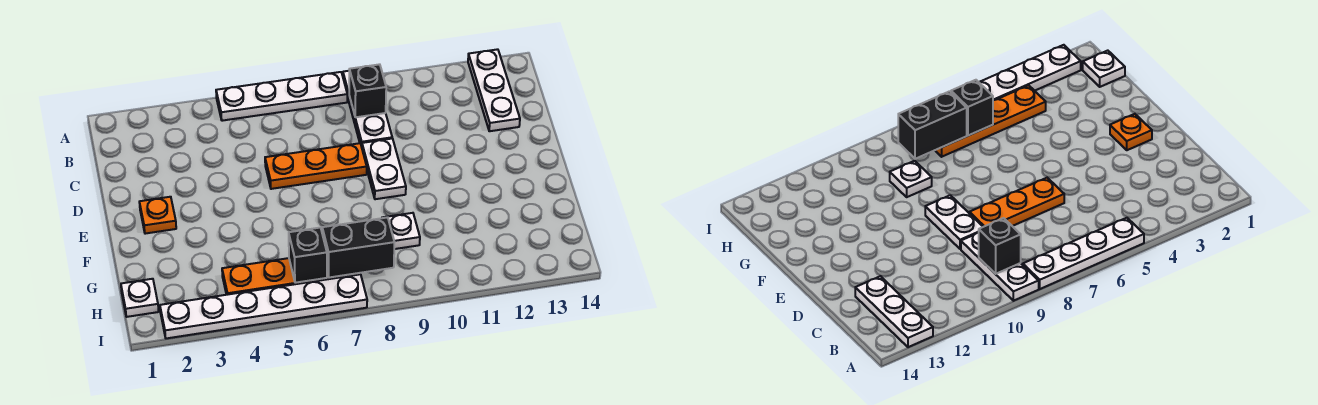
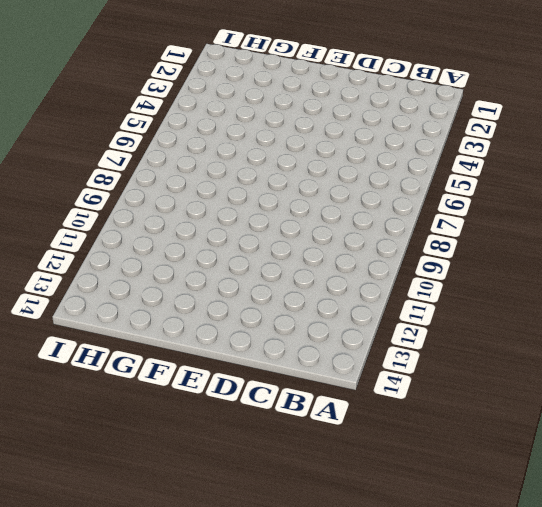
none -> white plate A5:A8 level 1
none -> white plate A9:C9 level 1
none -> white plate A13:C13 level 1

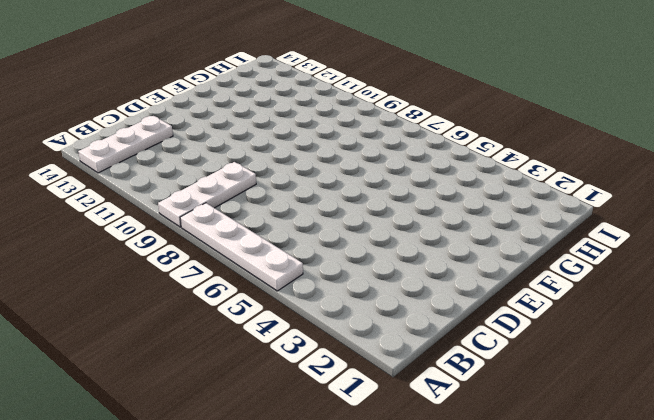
none -> orange plate D6:D8 level 1
none -> white plate D9:E9 level 1
none -> orange plate E2 level 1

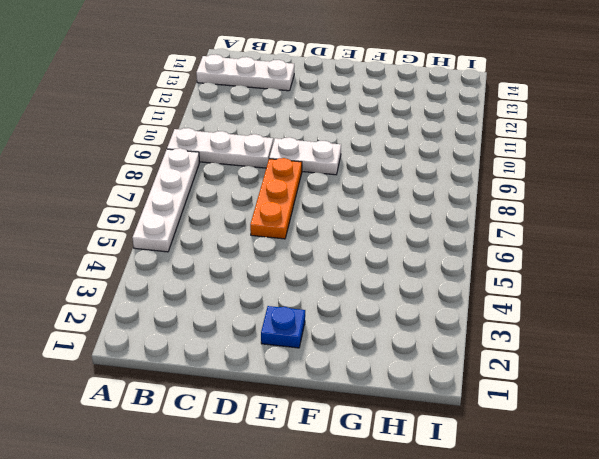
blue plate E2 level 1 -> orange plate E2 level 1
none -> white plate G9 level 1
none -> white plate H1 level 1
none -> orange plate H4:H7 level 1

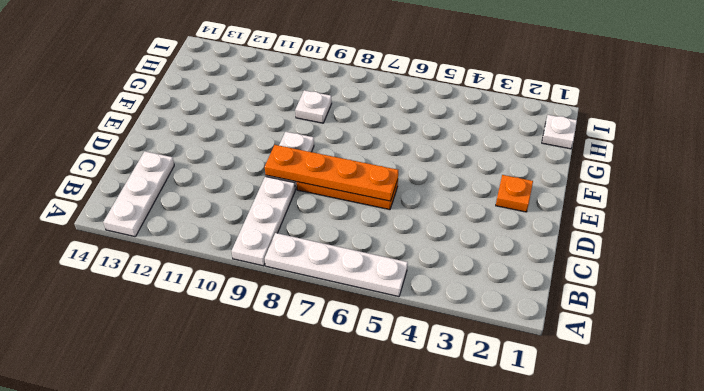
orange plate D6:D9 level 2 -> orange plate H4:H7 level 1
none -> white plate I2:I7 level 1
none -> black brick B9 level 2
none -> black brick H6 level 2

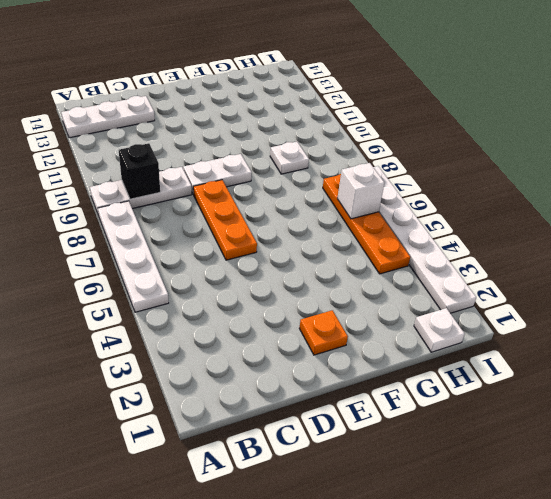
white brick H6 level 2 -> black brick H6 level 2
none -> black brick H7:H8 level 2

